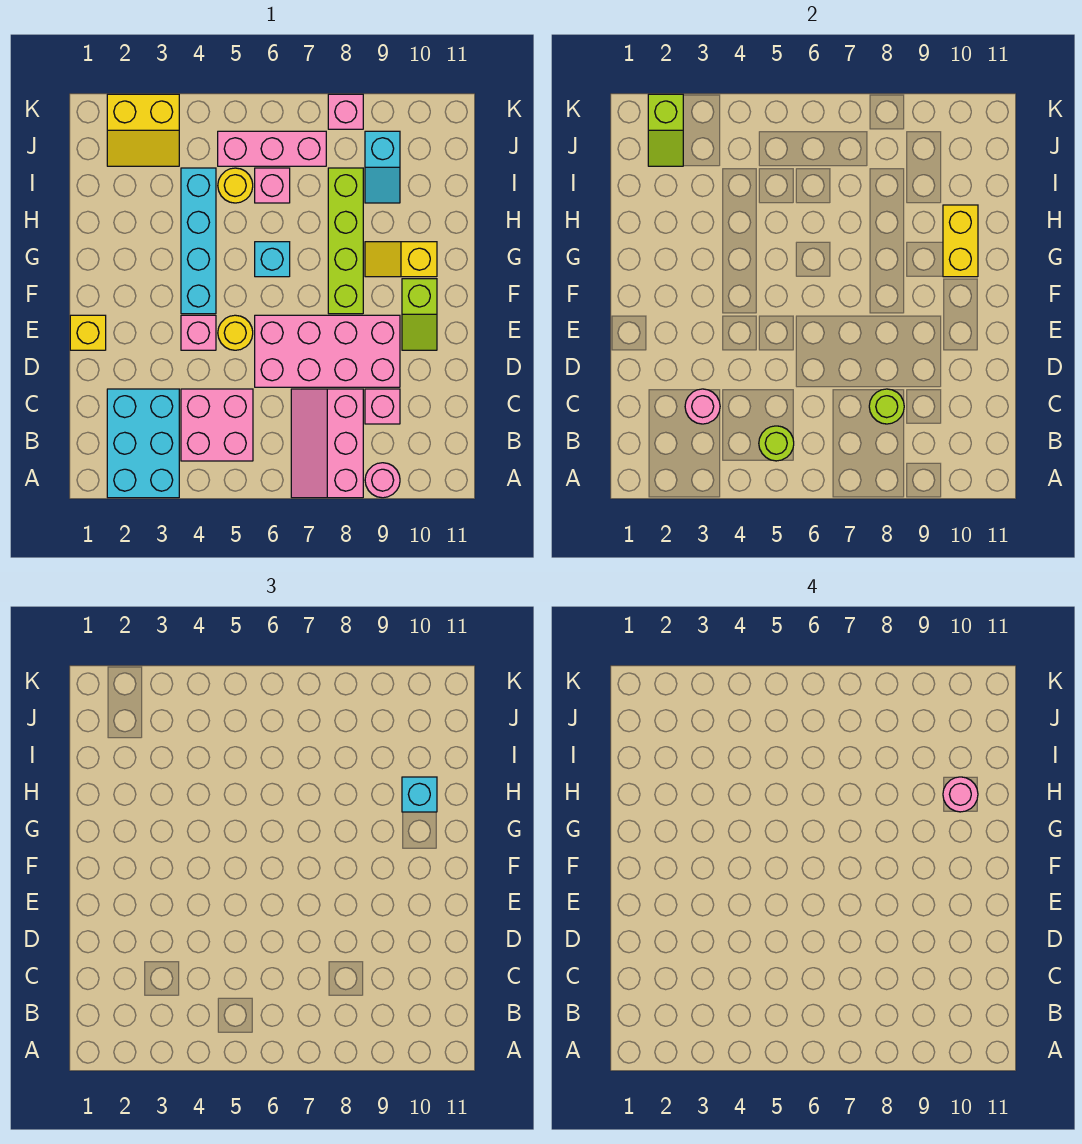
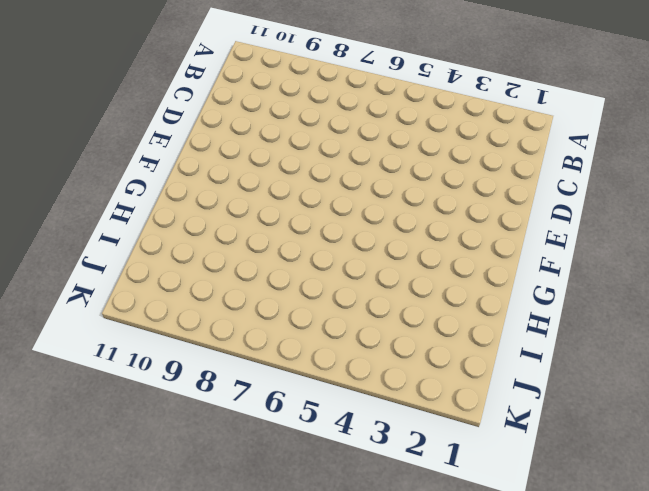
none -> cyan brick A2:C3 level 1
none -> pink slope A7:C8 level 1 top 8
none -> pink round brick A9 level 1

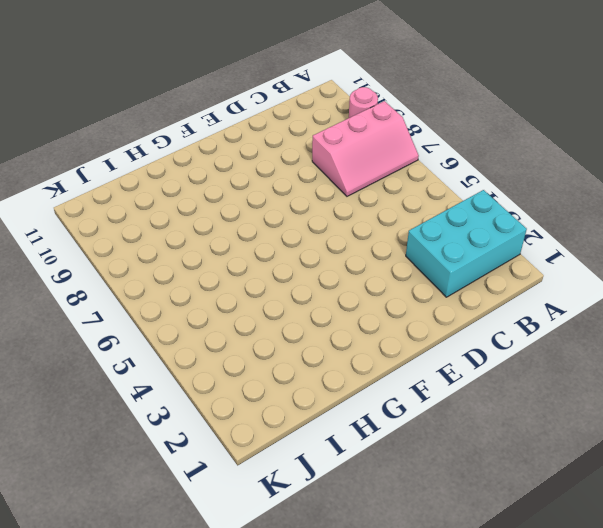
none -> pink brick B4:C5 level 1
none -> pink brick C9 level 1
none -> pink brick D6:E9 level 1

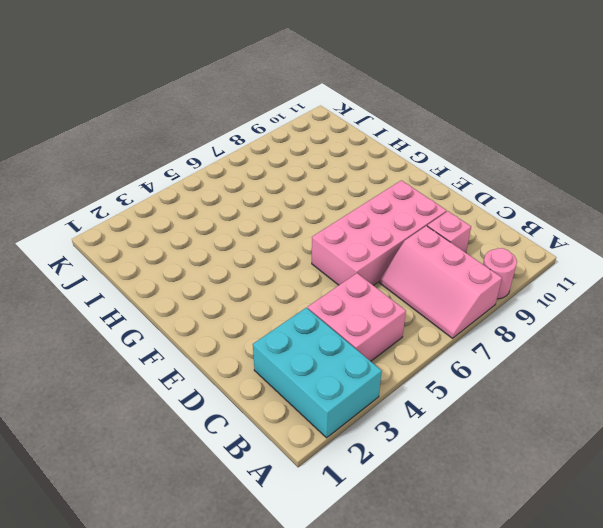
none -> yellow brick E1 level 1
none -> pink brick E4 level 1
none -> yellow round brick E5 level 1

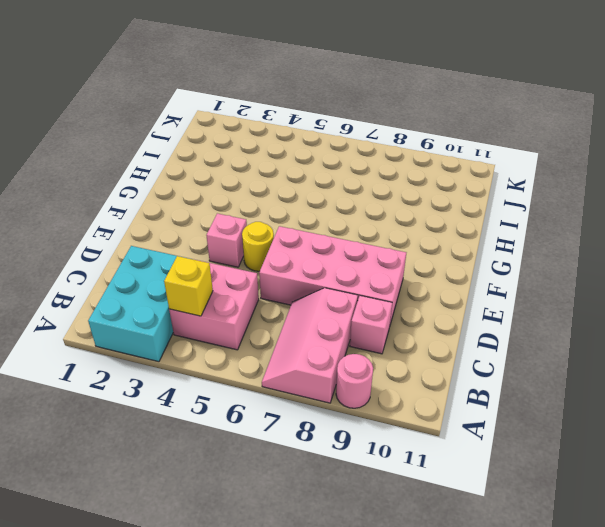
yellow brick B4 level 2 -> yellow brick E1 level 1
none -> lime slope E10:F10 level 1 top F
none -> cyan brick F4:I4 level 1
none -> lime brick F8:I8 level 1

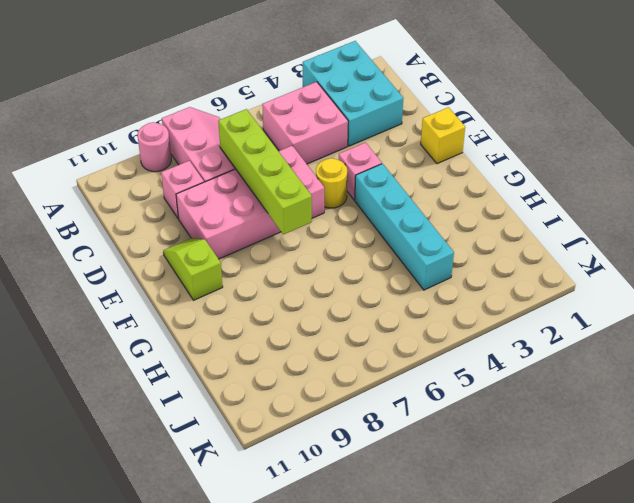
lime brick C7:F7 level 2 -> lime brick F8:I8 level 1
none -> cyan brick G6 level 1
none -> yellow slope G9:G10 level 1 top 10
none -> yellow round brick I5 level 1

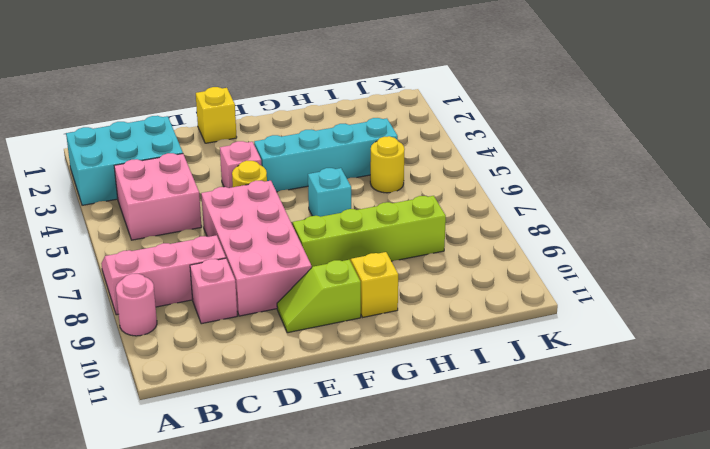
none -> pink brick I6 level 1
none -> cyan slope I9:J9 level 1 top J
none -> yellow slope J2:K3 level 1 top K

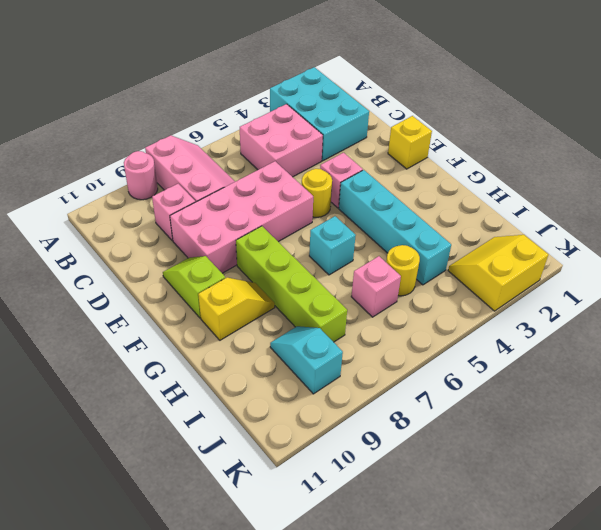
none -> pink brick J5:J7 level 1
none -> pink brick K8 level 1
none -> lime round brick B5 level 2

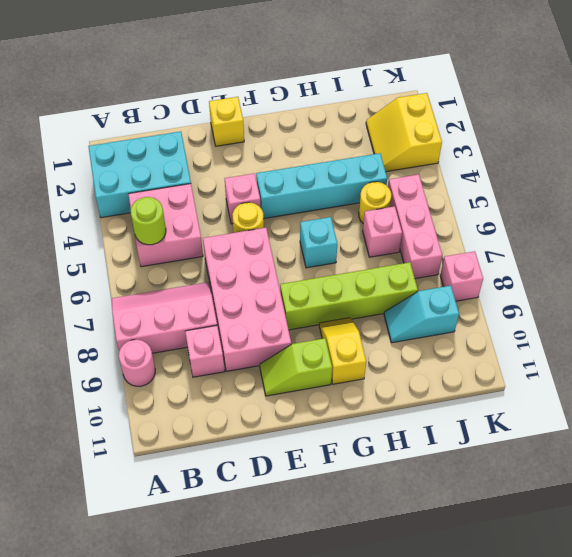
none -> pink round brick C3 level 2
none -> lime round brick C8 level 2
none -> yellow brick G10:H10 level 2

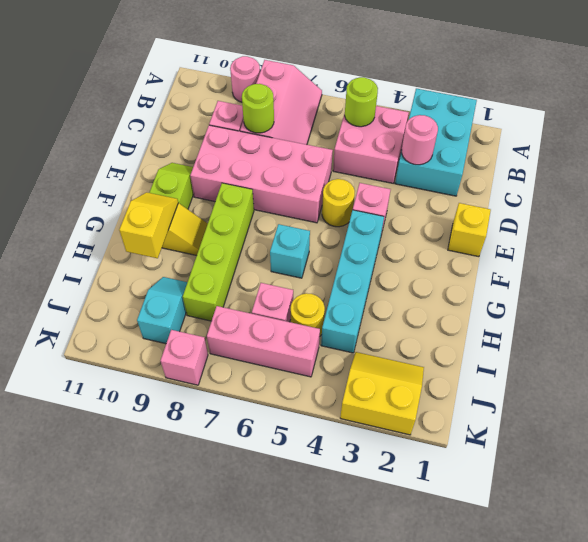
yellow slope G10:H10 level 2 top H -> yellow brick G10:H10 level 2
none -> lime slope J2:K2 level 2 top K
none -> cyan brick H10 level 3
none -> pink round brick H10 level 4

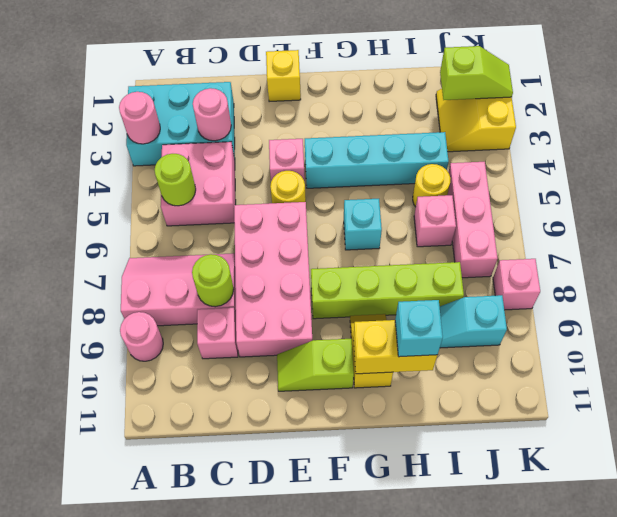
pink round brick A3 level 2 -> pink round brick H10 level 4
lime slope J2:K2 level 2 top J -> lime slope J2:K2 level 2 top K

